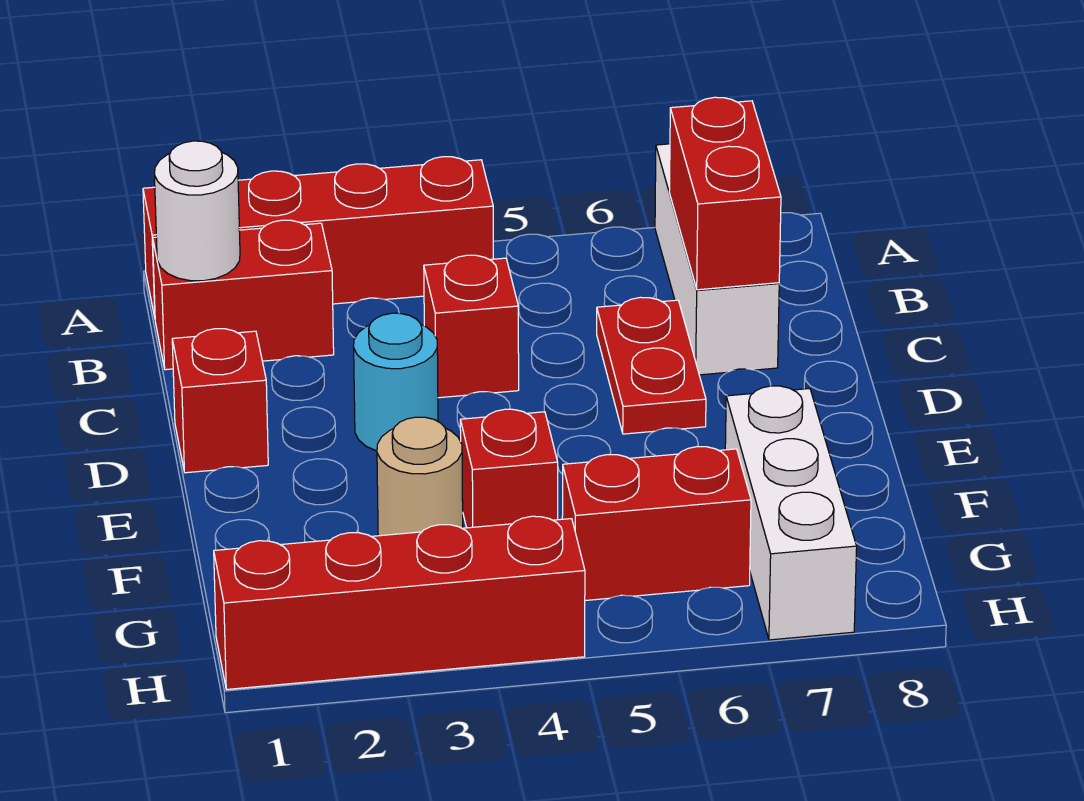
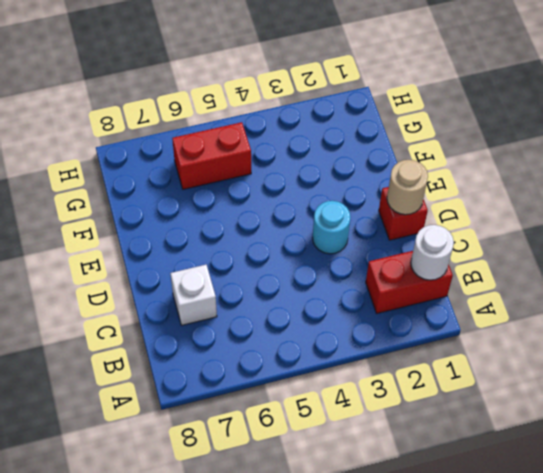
white brick C7 level 1 -> white brick A7:C7 level 1
tan round brick D1 level 2 -> tan round brick F3 level 1
none -> red brick A1:A4 level 1
none -> red brick C4 level 1
none -> red plate C6:D6 level 1

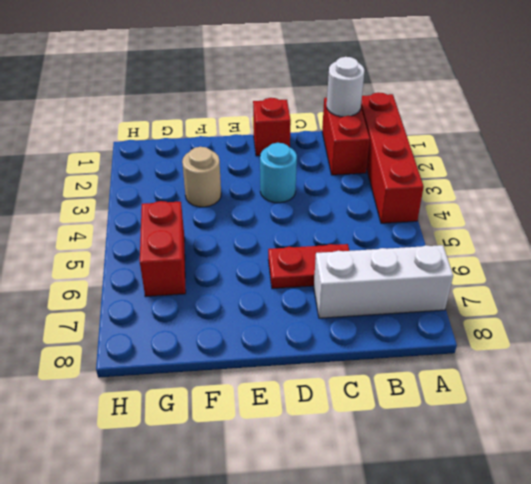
none -> red brick C4 level 1
none -> red brick F4 level 1
none -> white brick F7:H7 level 1

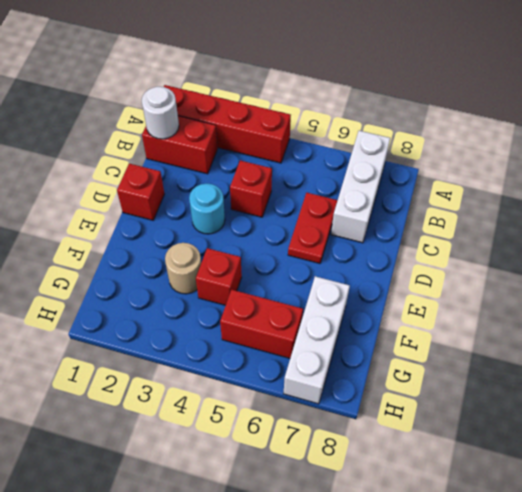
none -> red brick H1:H4 level 1
none -> red brick B7:C7 level 2

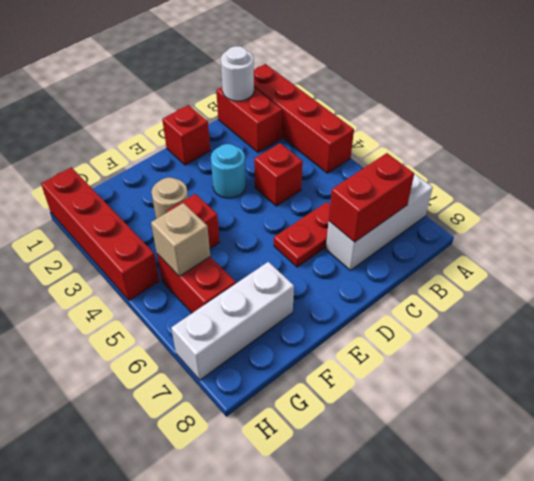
tan brick G5 level 2 -> none

